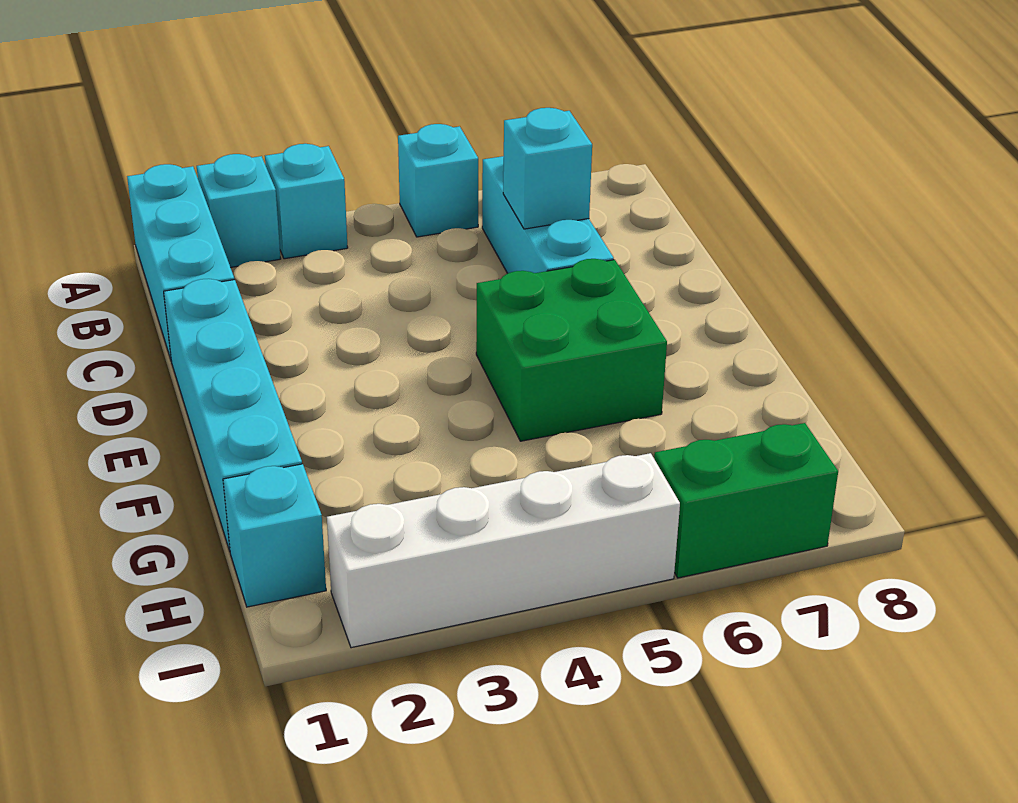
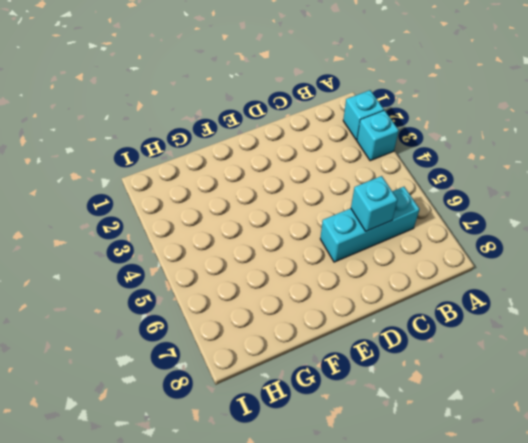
none -> cyan brick A1:C1 level 1
none -> cyan brick A5 level 1

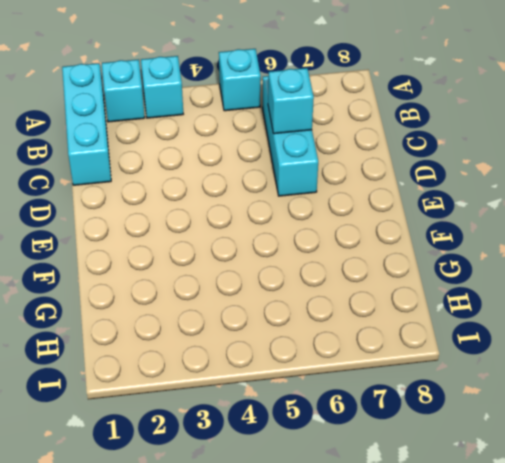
none -> cyan brick D1:G1 level 1
none -> green brick E5:F6 level 1

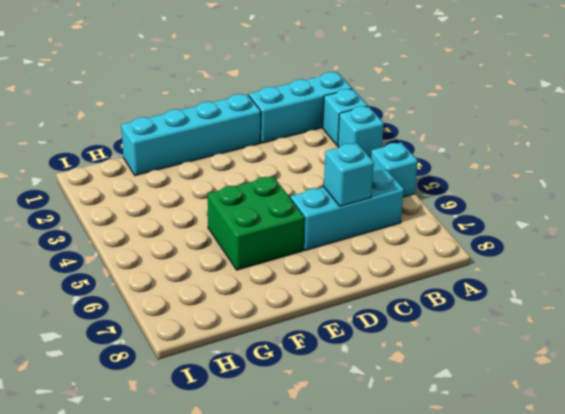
none -> cyan brick H1 level 1
none -> white brick I2:I5 level 1

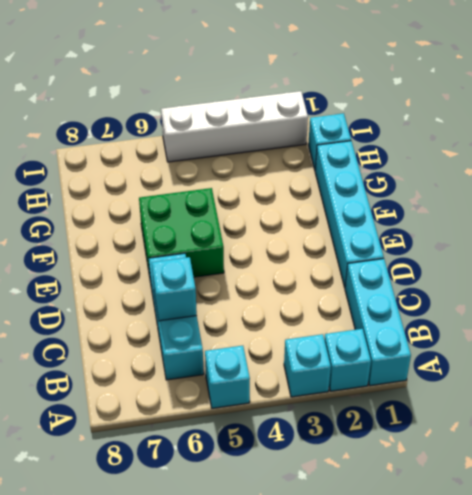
none -> green brick I6:I7 level 1

